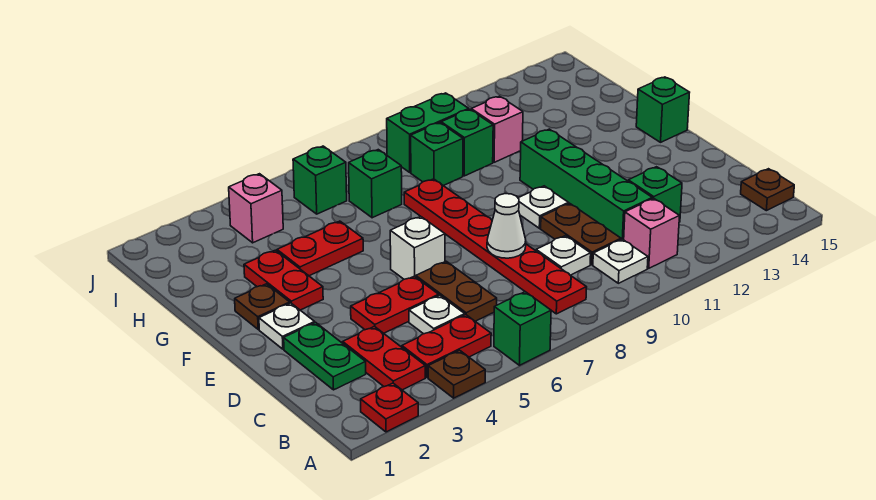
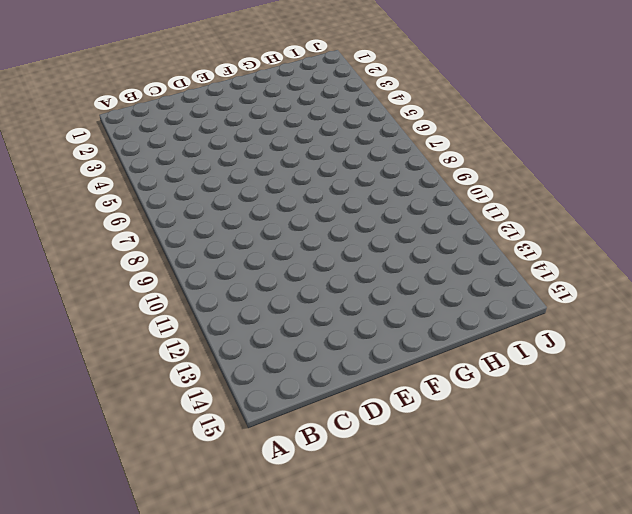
none -> red plate A2 level 1
none -> brown plate A4 level 1
none -> green brick A6 level 1
none -> red plate B3:C3 level 1

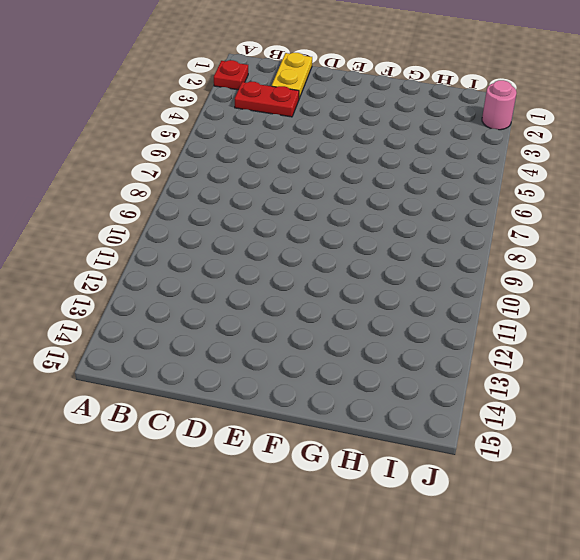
yellow plate C1:C2 level 1 -> green plate C2:D2 level 1
pink round brick J2 level 1 -> none
none -> brown plate A4 level 1
none -> green brick A6 level 1
none -> red plate B4:B5 level 1
none -> red plate B8:G8 level 1

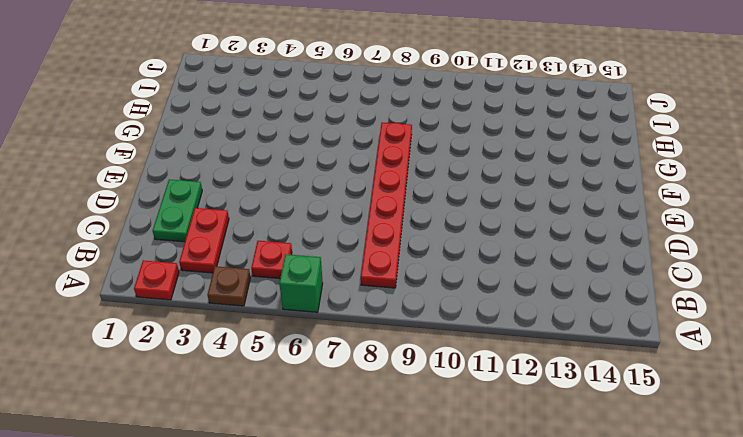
red plate B5 level 1 -> red plate B4:B5 level 1
none -> white plate B10 level 1
none -> pink brick B11 level 1
none -> brown plate B15 level 1
none -> white plate C5 level 1

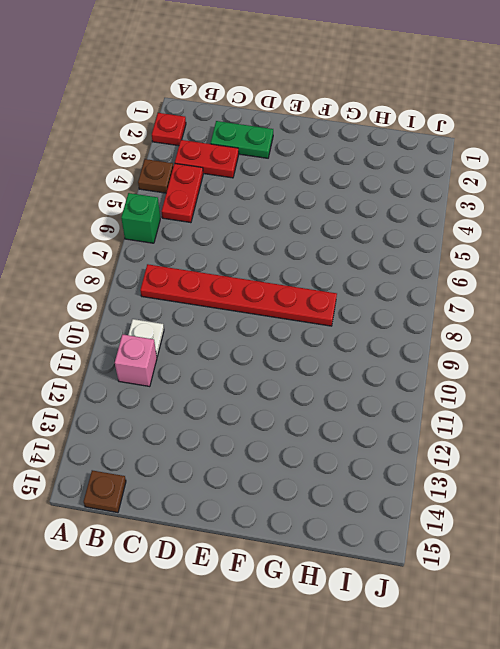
none -> white plate C5 level 1
none -> brown plate C6:D6 level 1
none -> white plate C9 level 1
none -> brown plate C10:D10 level 1

